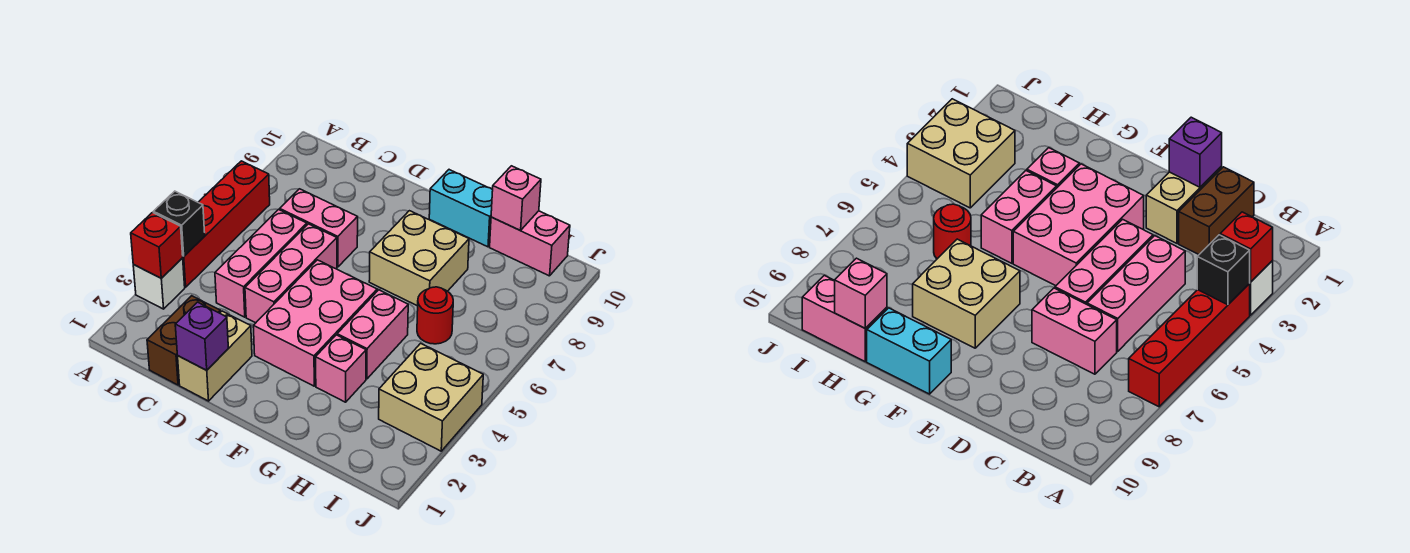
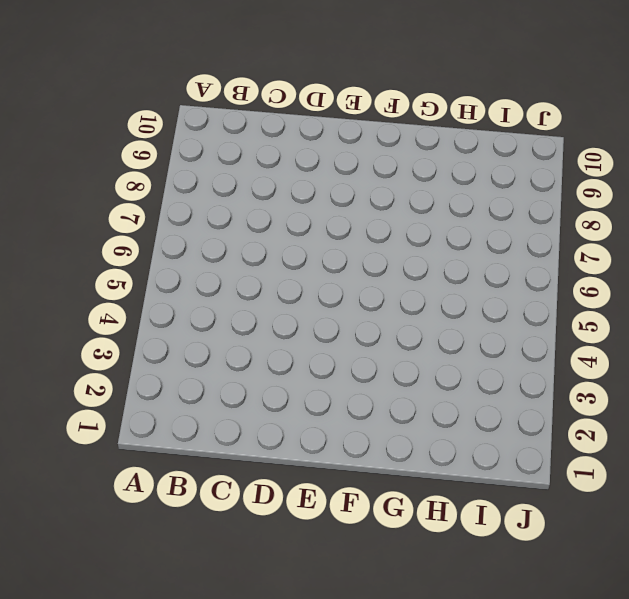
none -> white brick A3 level 1
none -> red brick A4:A7 level 1
none -> brown brick C1:C2 level 1

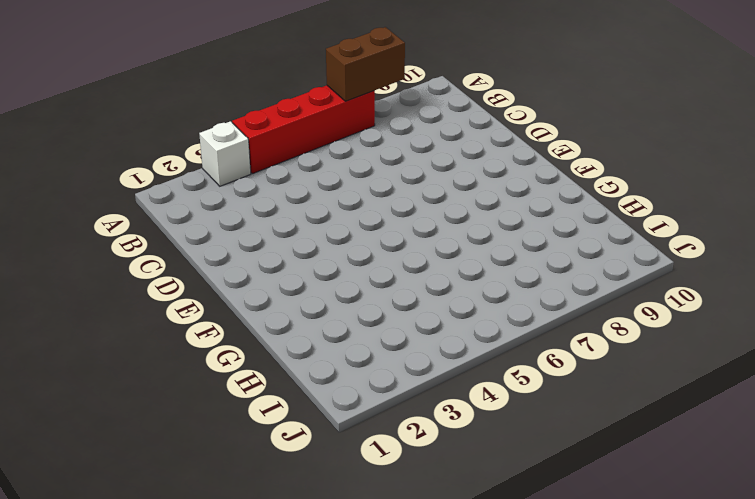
brown brick A7:A8 level 2 -> brown brick C1:C2 level 1
none -> pink brick C4:C6 level 1
none -> pink brick C7:D7 level 1
none -> tan brick D1:D2 level 1

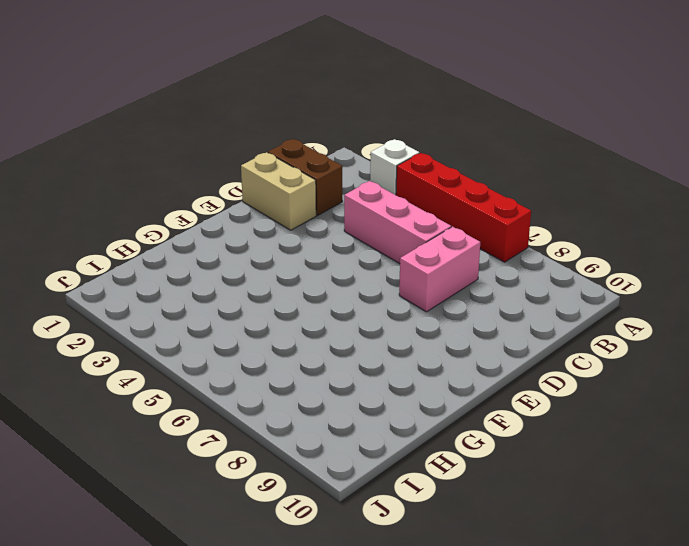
none -> pink brick D4:D6 level 1
none -> pink brick E3:F5 level 1
none -> tan brick F7:G8 level 1

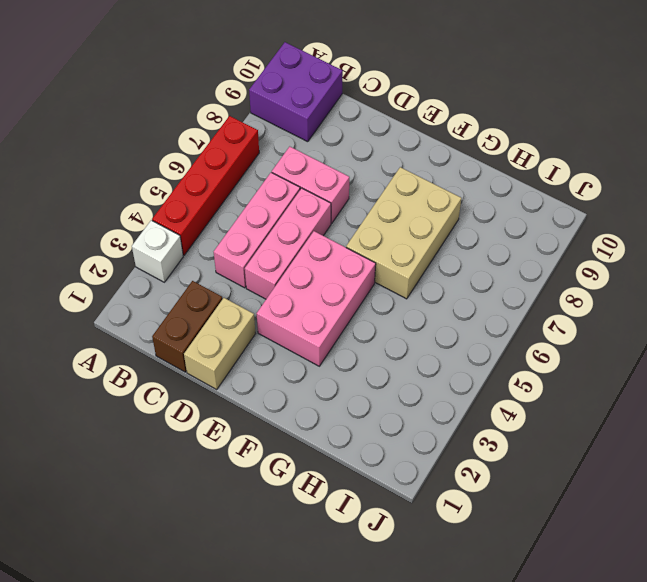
purple brick A9:B10 level 1 -> none
tan brick F6:G8 level 1 -> tan brick F7:G8 level 1
none -> cyan brick F10:G10 level 1
none -> pink brick G3 level 1
none -> pink brick G4:G5 level 1

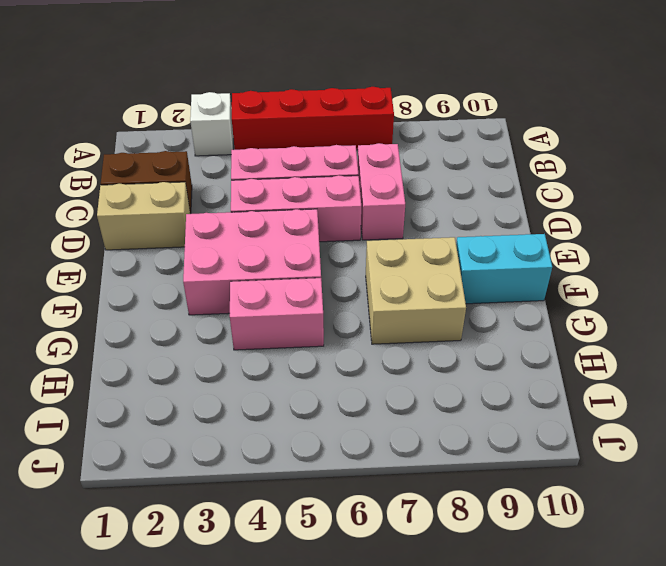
cyan brick F9:F10 level 1 -> cyan brick F10:G10 level 1
none -> pink brick G3 level 1
none -> red round brick H6 level 1
none -> pink brick H10:I10 level 1

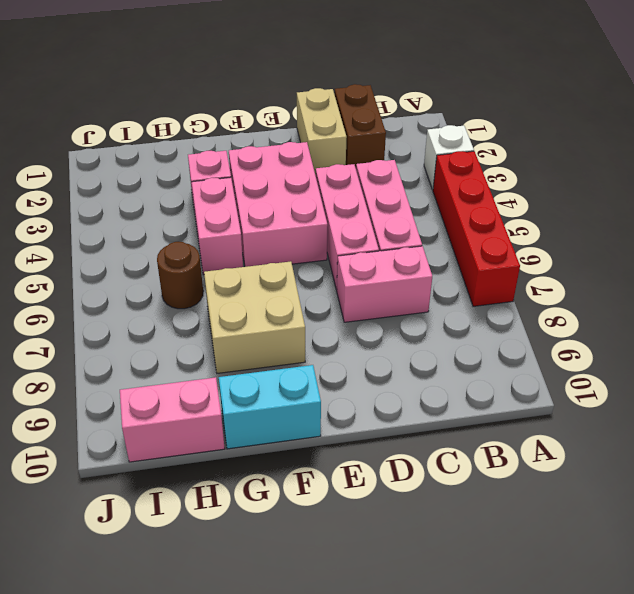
brown round brick H6 level 1 -> red round brick H6 level 1
none -> tan brick I3:J4 level 1
none -> red brick A3 level 2
none -> black brick A4 level 2

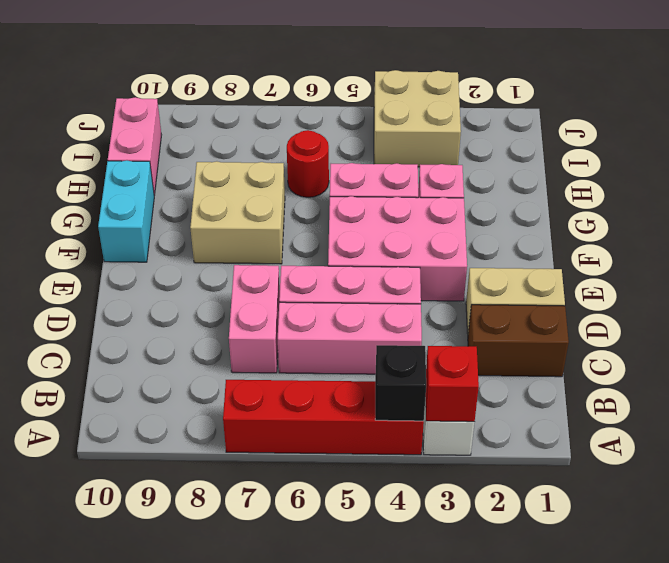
none -> purple brick D1 level 2
none -> pink brick H10 level 2

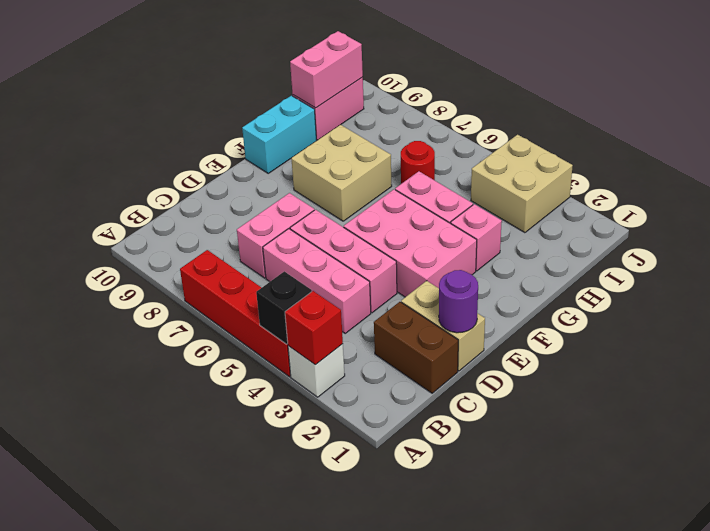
purple round brick D1 level 2 -> purple brick D1 level 2
pink brick H10:I10 level 2 -> pink brick H10 level 2

